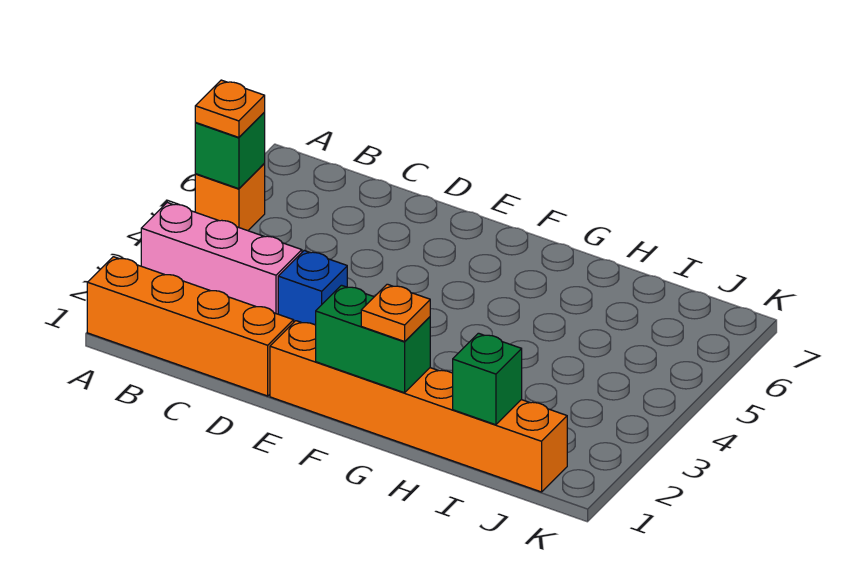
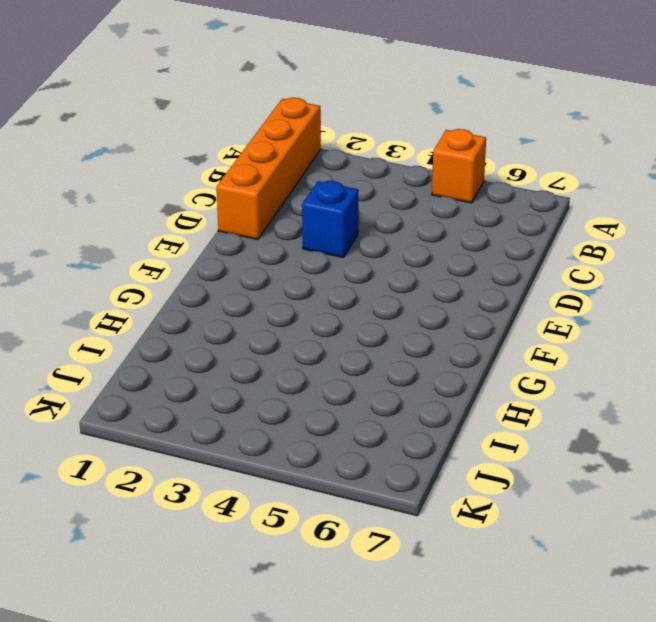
none -> pink brick A3:C3 level 1
none -> orange brick E1:J1 level 1

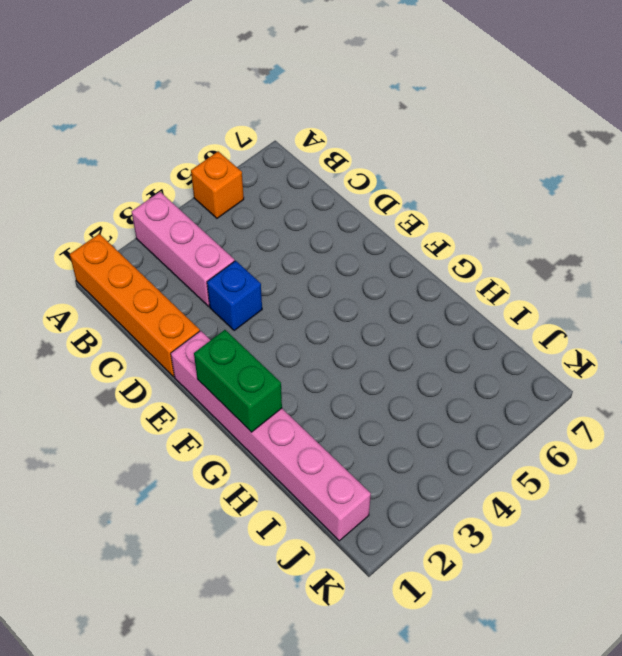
pink brick E1:J1 level 1 -> orange brick E1:J1 level 1
none -> green brick A5 level 2
none -> green brick I1 level 2

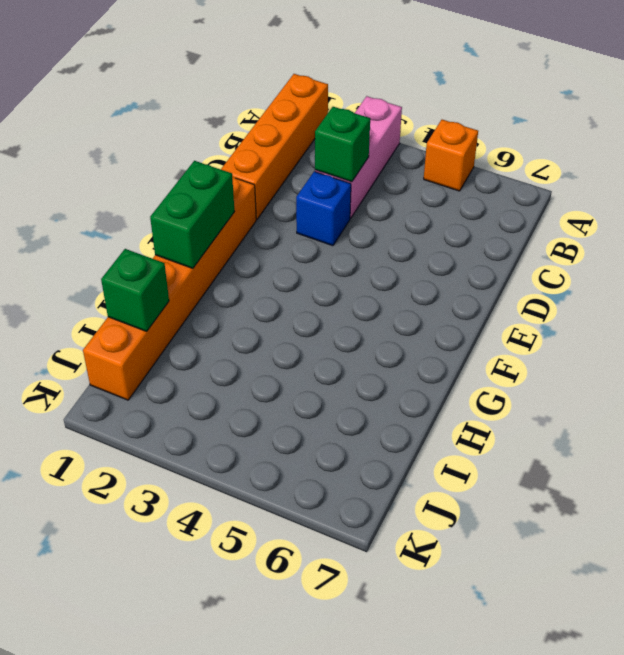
green brick C3 level 2 -> green brick A5 level 2
none -> orange plate A5 level 3
none -> orange plate G1 level 3

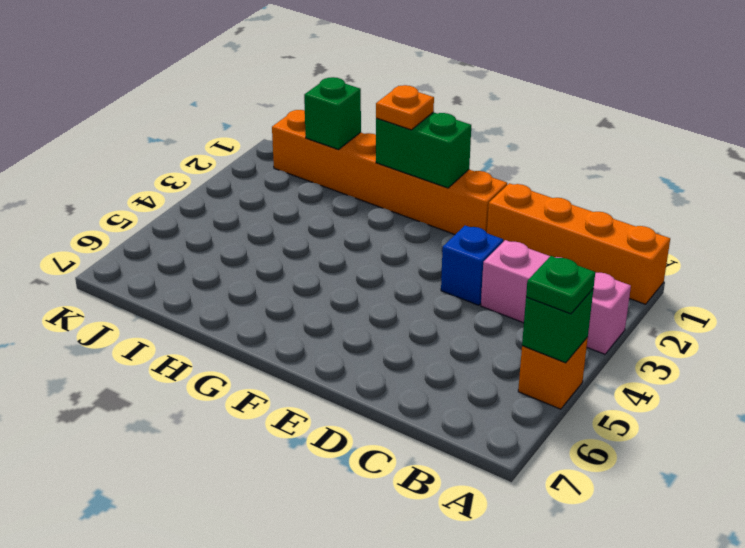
green plate A5 level 3 -> orange plate A5 level 3

